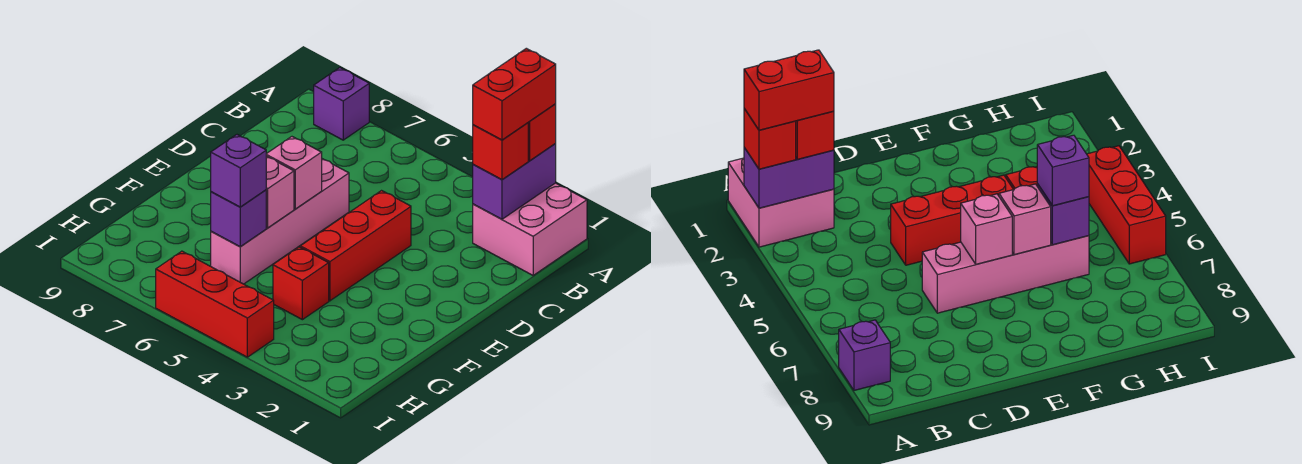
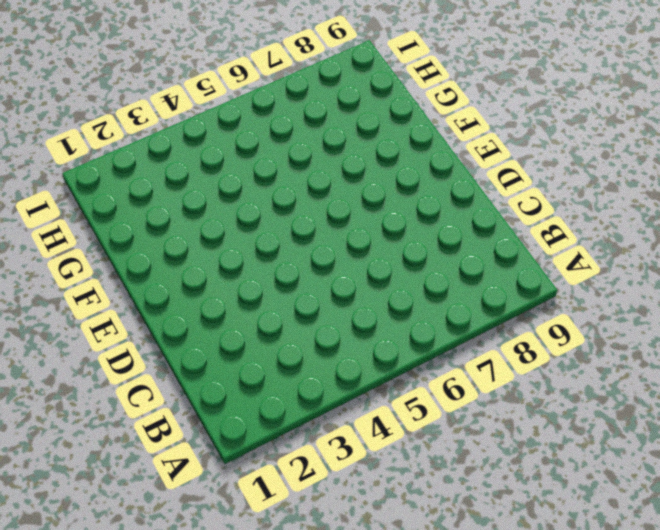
none -> pink brick A1:B2 level 1
none -> purple brick A8 level 1
none -> red brick D4:F4 level 1

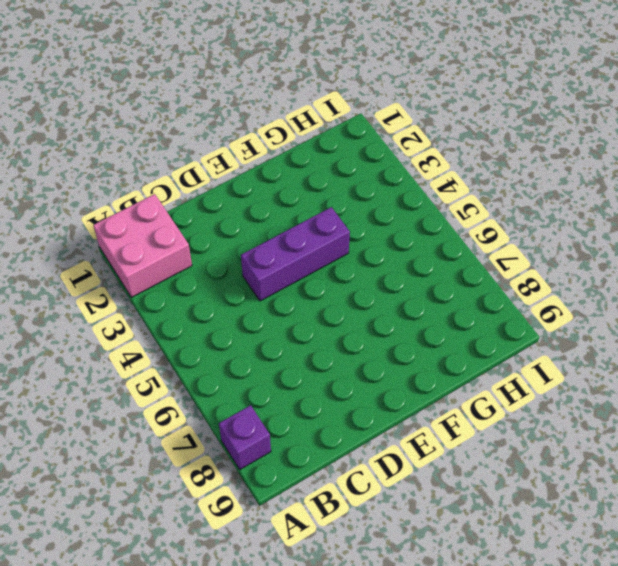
purple brick D4:F4 level 1 -> red brick D4:F4 level 1
none -> pink brick D6:G6 level 1
none -> red brick G4 level 1
none -> red brick I4:I6 level 1

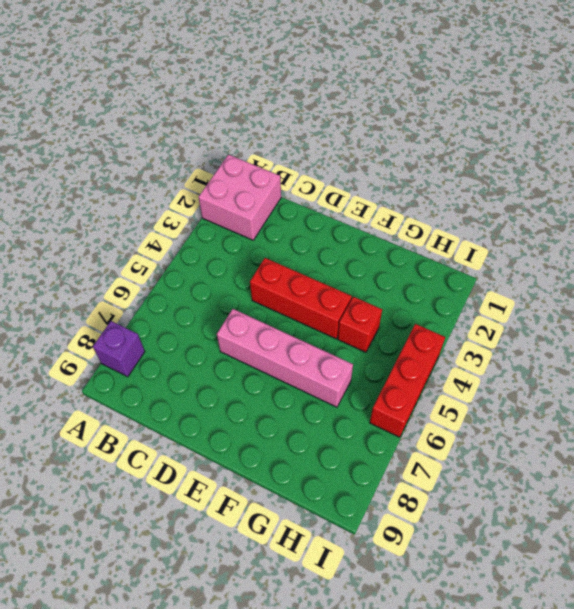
none -> purple brick A2:B2 level 2
none -> pink brick E6 level 2
none -> pink brick F6 level 2

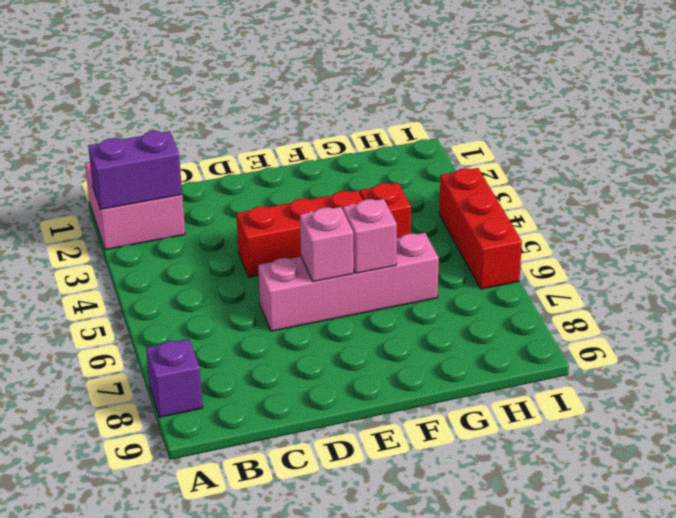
none -> purple brick G6 level 2
none -> red brick A2 level 3
none -> red brick B2 level 3

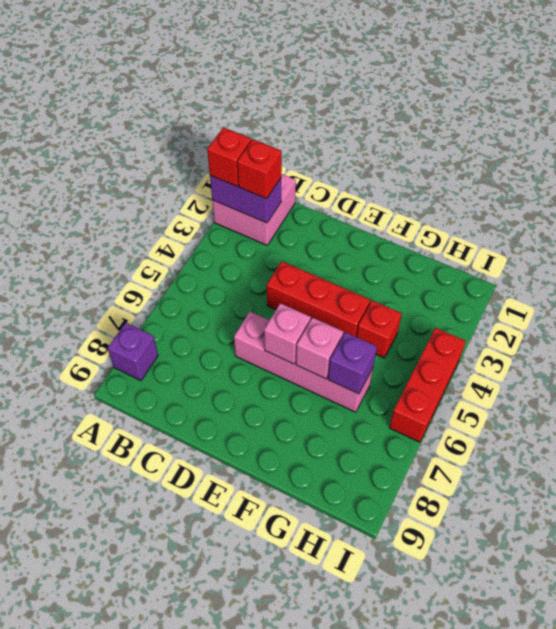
none -> purple brick G6 level 3
none -> red brick A2:B2 level 4

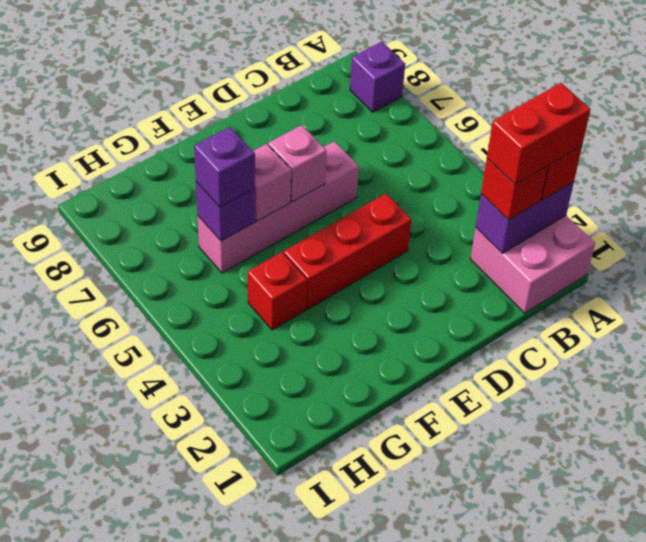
none -> red brick I4:I6 level 1

